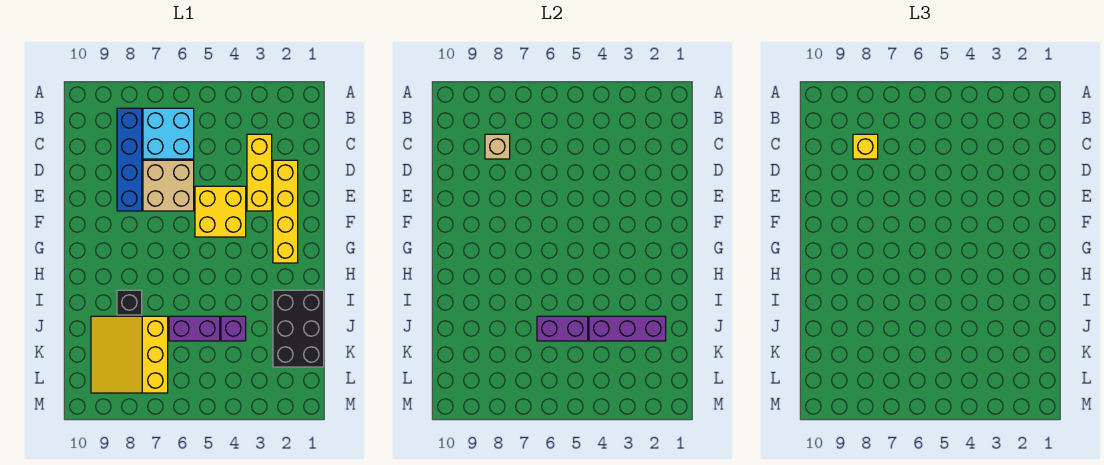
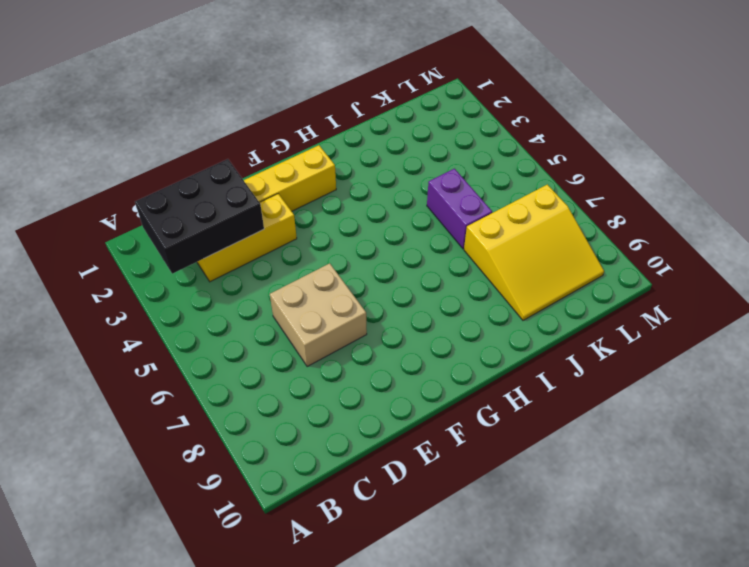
black brick B2:D3 level 2 -> black brick I1:K2 level 1
none -> cyan brick B6:C7 level 1
none -> blue brick B8:E8 level 1
none -> yellow brick E4:F5 level 1

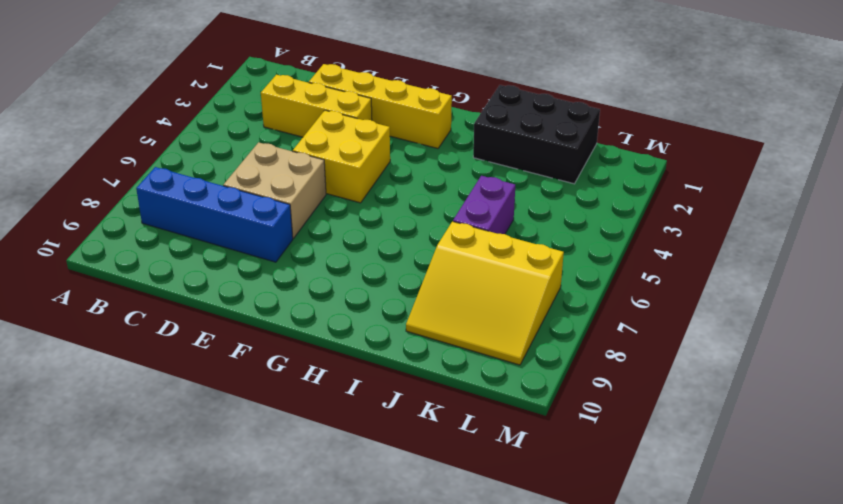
none -> cyan brick B6:C7 level 1
none -> black brick I8 level 1
none -> purple brick J4 level 1

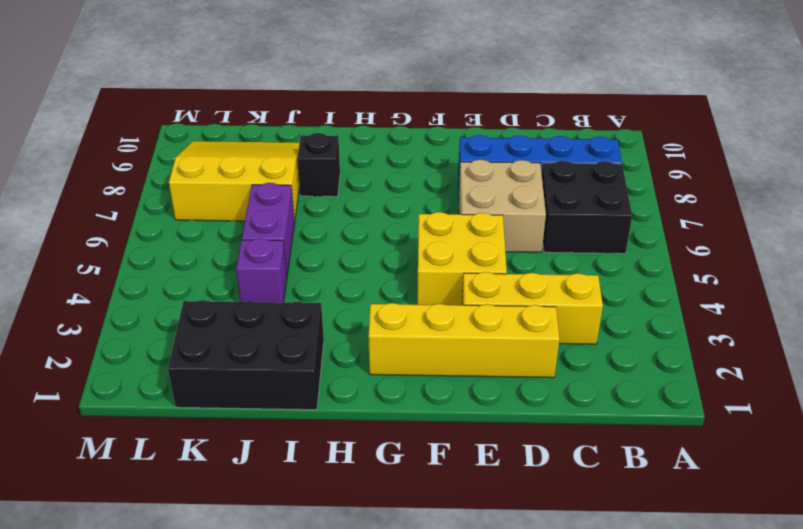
black brick B6:C7 level 1 -> cyan brick B6:C7 level 1
none -> tan brick C8 level 2
none -> purple brick J2:J4 level 2
none -> purple brick J5:J6 level 2

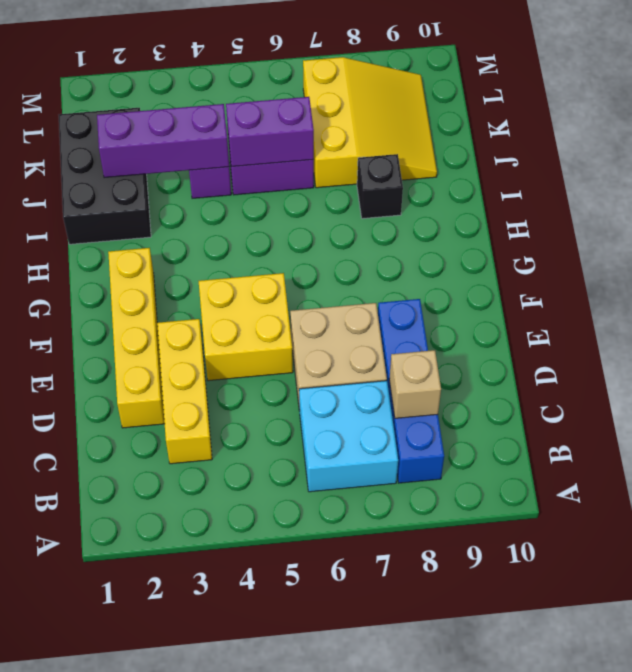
none -> yellow brick C8 level 3

